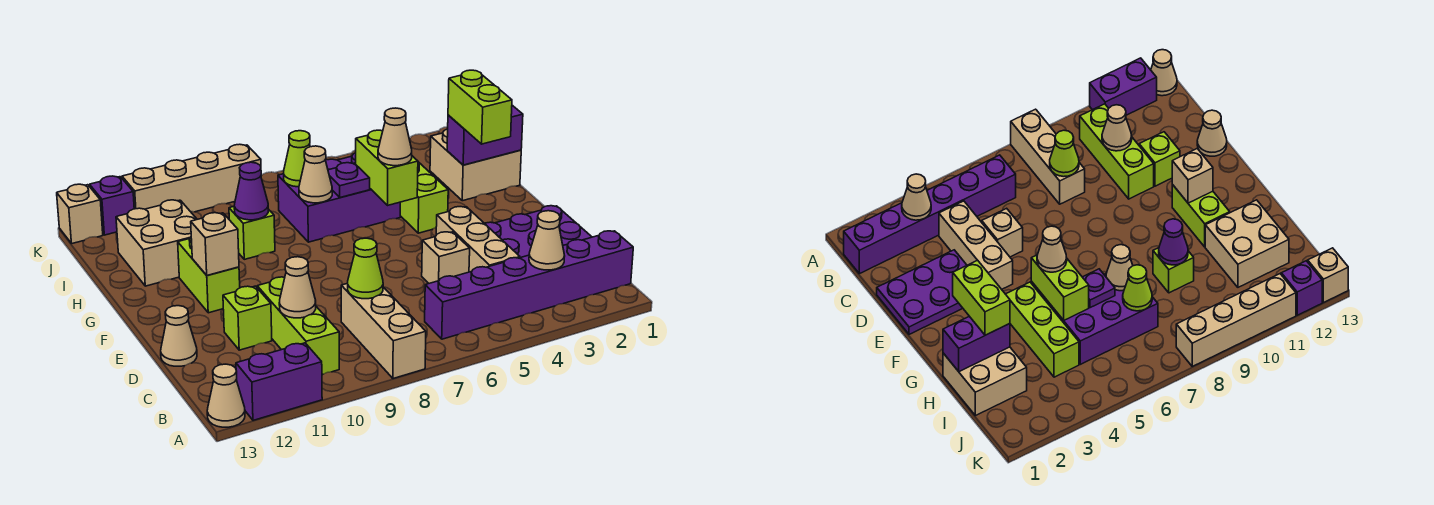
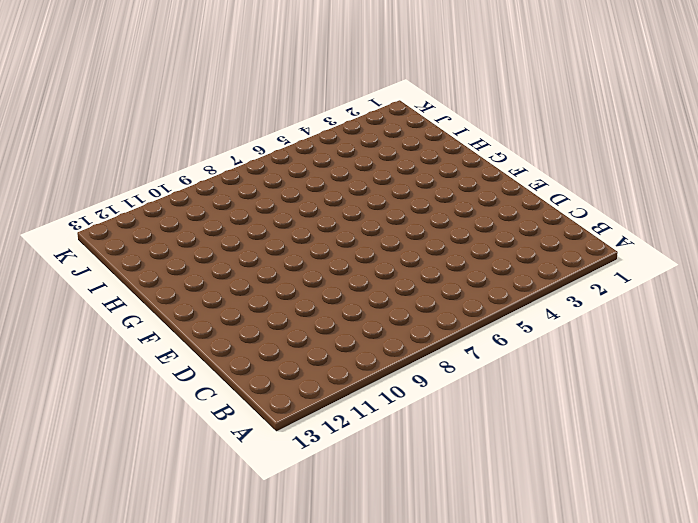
none -> tan brick A8:C8 level 1
none -> purple brick A11:A12 level 1
none -> tan cone A13 level 1
none -> purple brick B1:B6 level 1

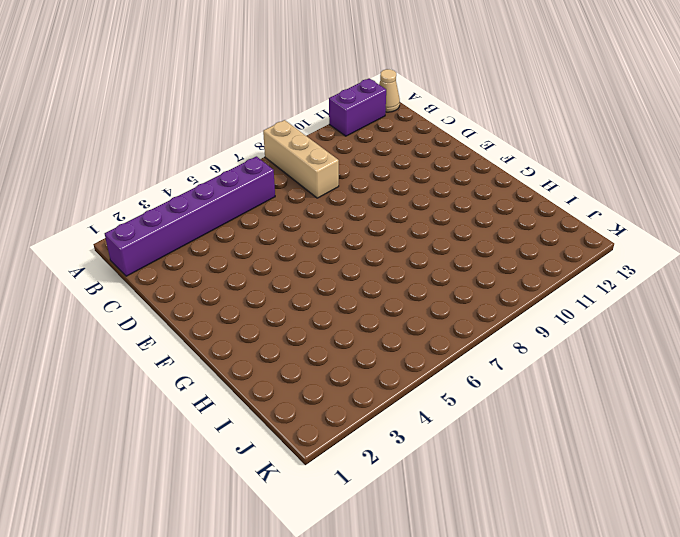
none -> lime brick B10:D10 level 1
none -> tan brick C4:E4 level 1
none -> purple plate D1:E3 level 1
none -> tan brick D5 level 1

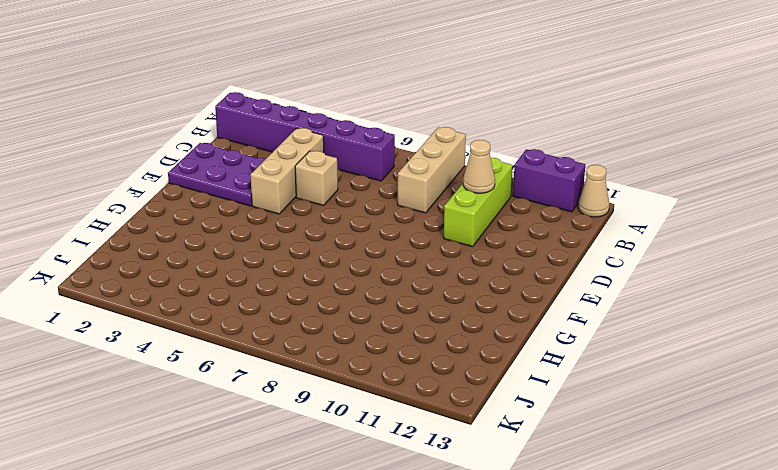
none -> lime brick D11 level 1
none -> tan cone D13 level 1
none -> lime brick F11:G11 level 1
none -> lime brick G4:I4 level 1

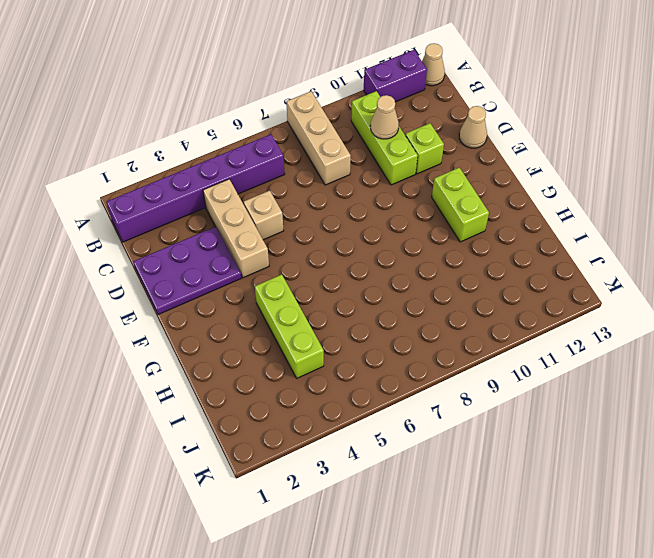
none -> tan brick H1:I2 level 1
none -> purple brick H5:I7 level 1
none -> lime brick H9 level 1
none -> tan brick H11:I12 level 1

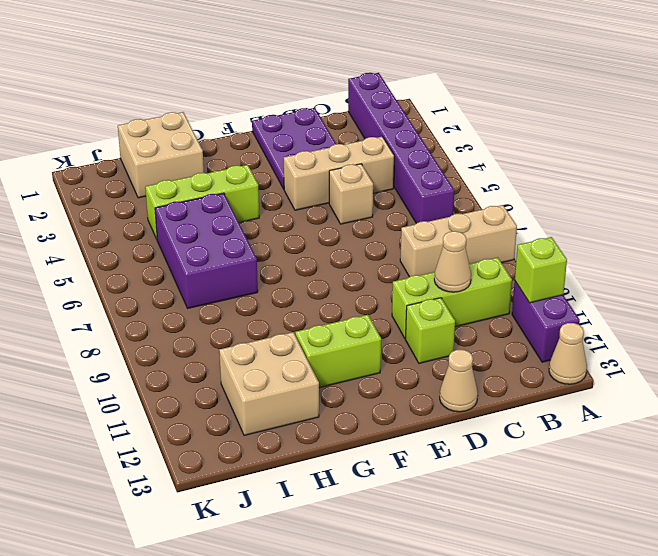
lime brick A11 level 2 -> lime brick H9 level 1
none -> tan brick K8:K11 level 1
none -> purple brick K12 level 1
none -> tan brick K13 level 1
none -> tan cone B3 level 2

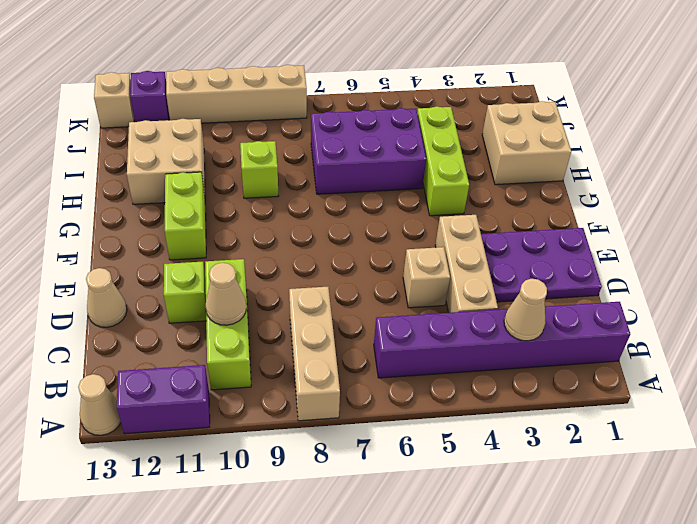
none -> lime cone C8 level 2
none -> tan brick F11 level 2
none -> lime brick G5:H5 level 2
none -> purple brick H1:H2 level 2

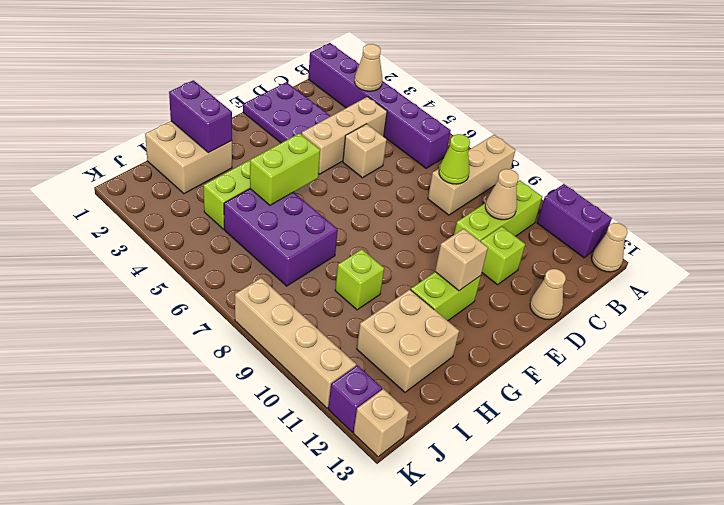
none -> purple plate H6 level 2
none -> tan cone H7 level 2
none -> purple cone H9 level 2
none -> lime cone I7 level 2

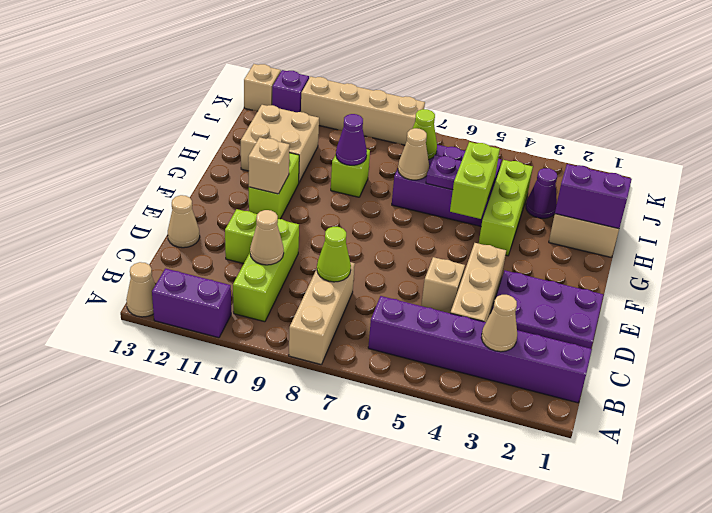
purple cone I3 level 1 -> none
none -> lime brick G2:H2 level 3
none -> tan cone G5 level 3

